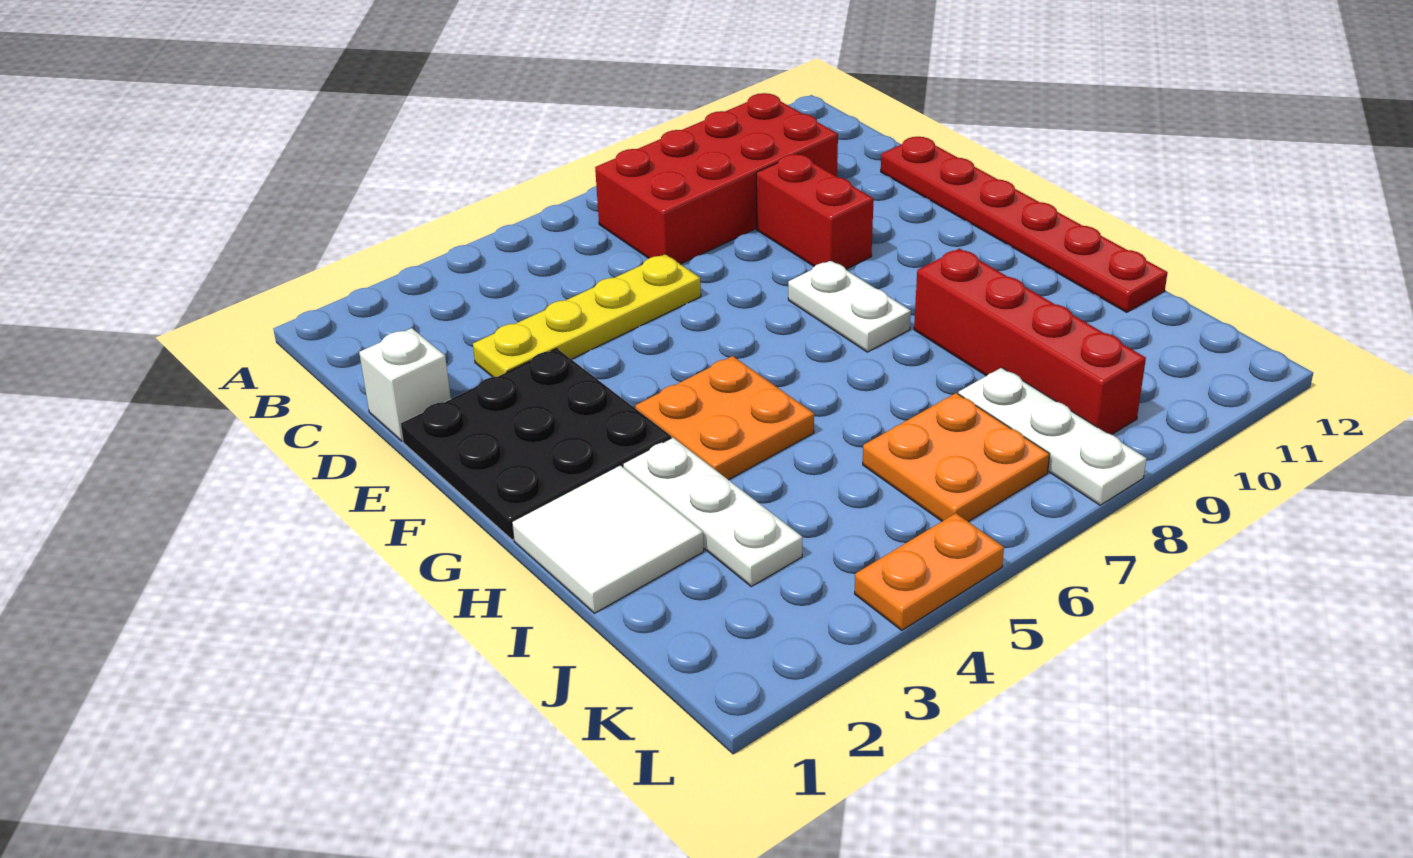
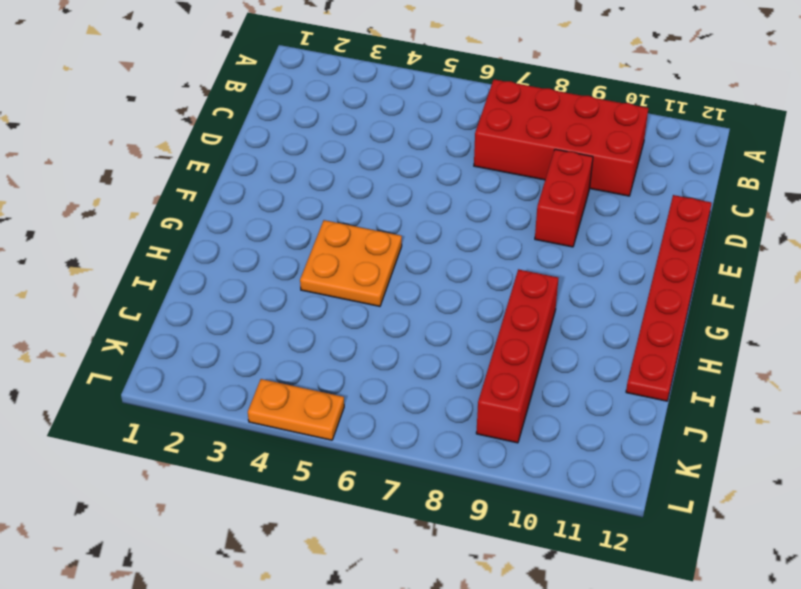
none -> white brick D1 level 1
none -> yellow plate D3:D6 level 1
none -> black plate E1:G3 level 1

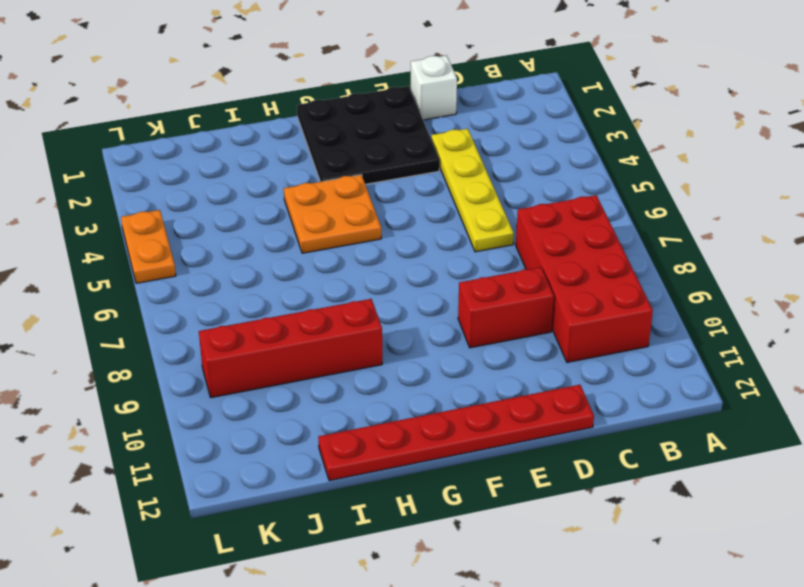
none -> white plate F8:G8 level 1
none -> white tile H1:I2 level 1
none -> white plate H3:J3 level 1

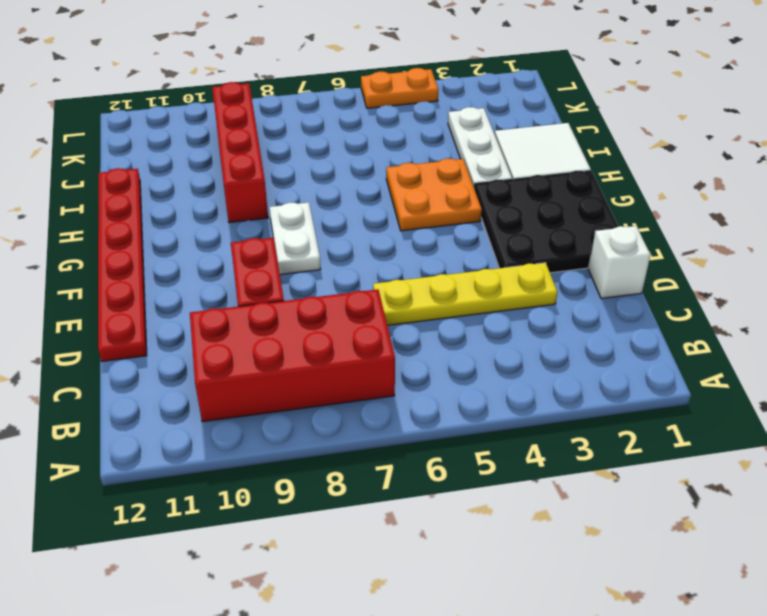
none -> orange plate J6:K7 level 1
none -> white plate J8:L8 level 1

